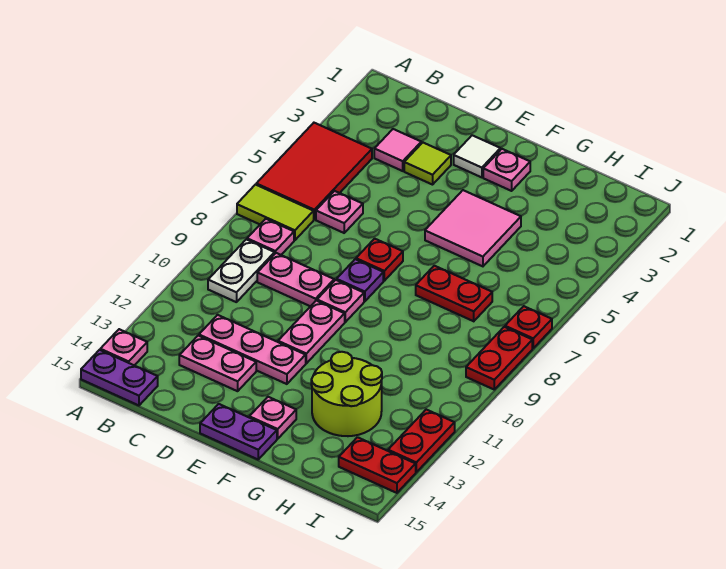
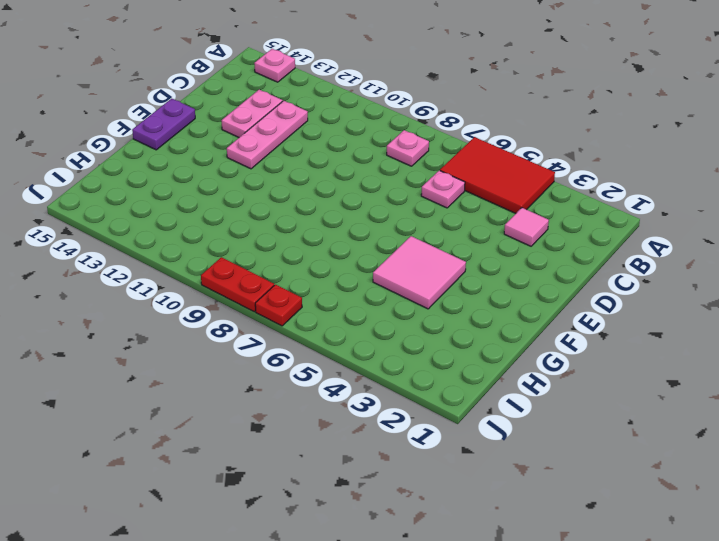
none -> lime tile A7:B7 level 1
none -> purple plate A15:B15 level 1
none -> white plate B9:B10 level 1

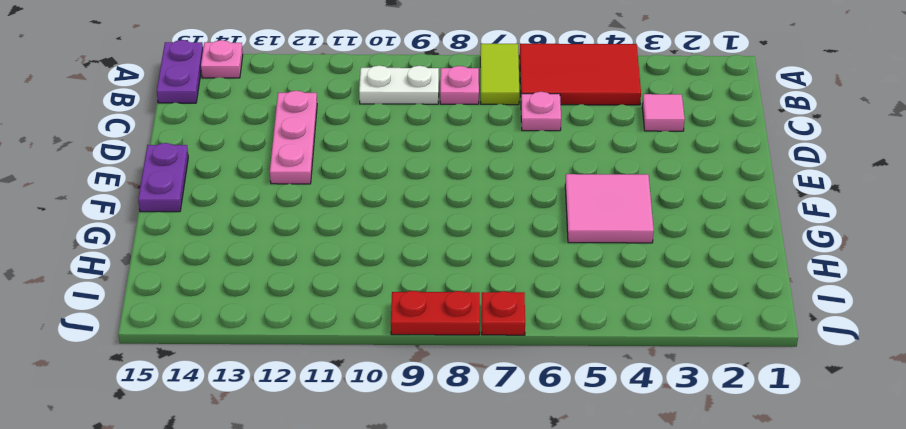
none -> pink plate C9:D9 level 1
none -> pink plate C13:D13 level 1
none -> lime tile D3 level 1

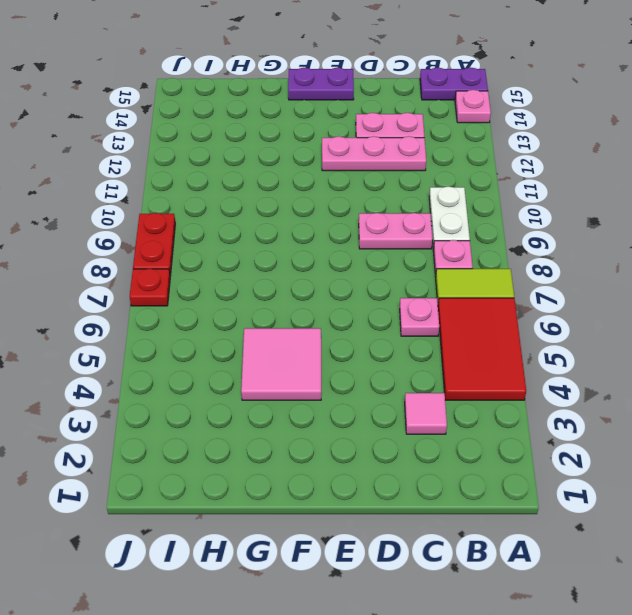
none -> lime tile D3 level 1
none -> white tile E2 level 1
none -> red plate E7 level 1

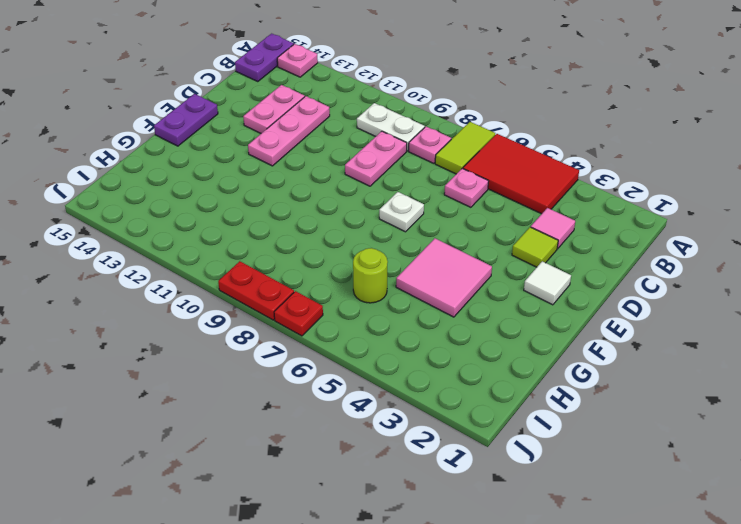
white plate E7 level 1 -> red plate E7 level 1
lime round brick H6 level 1 -> none
none -> purple plate E8 level 1
none -> pink plate E9 level 1
none -> pink plate E10:E11 level 1

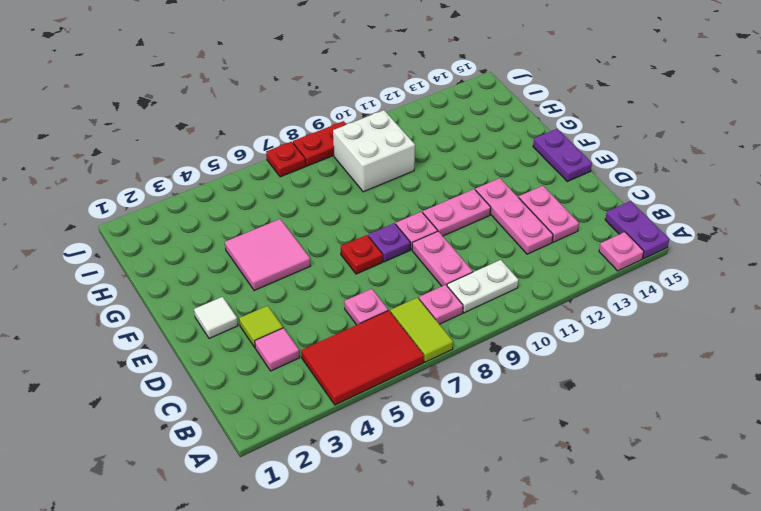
white brick H9:I10 level 1 -> none
none -> pink plate F2 level 1
none -> pink plate F14 level 1
none -> red plate G7:H7 level 1

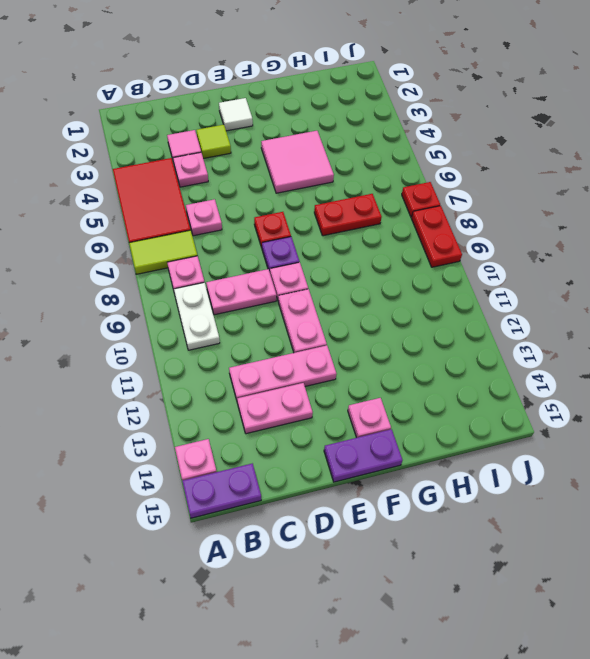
pink plate C4 level 1 -> pink plate F2 level 1
none -> lime round brick G12:H13 level 1
none -> red plate I14:J14 level 1
none -> red plate J12:J13 level 1

